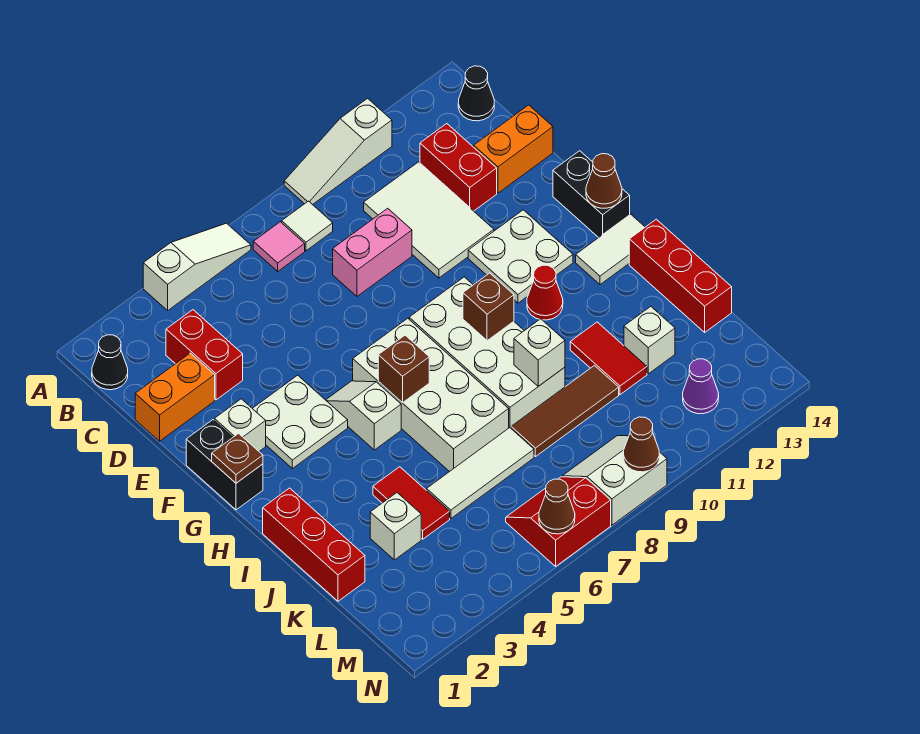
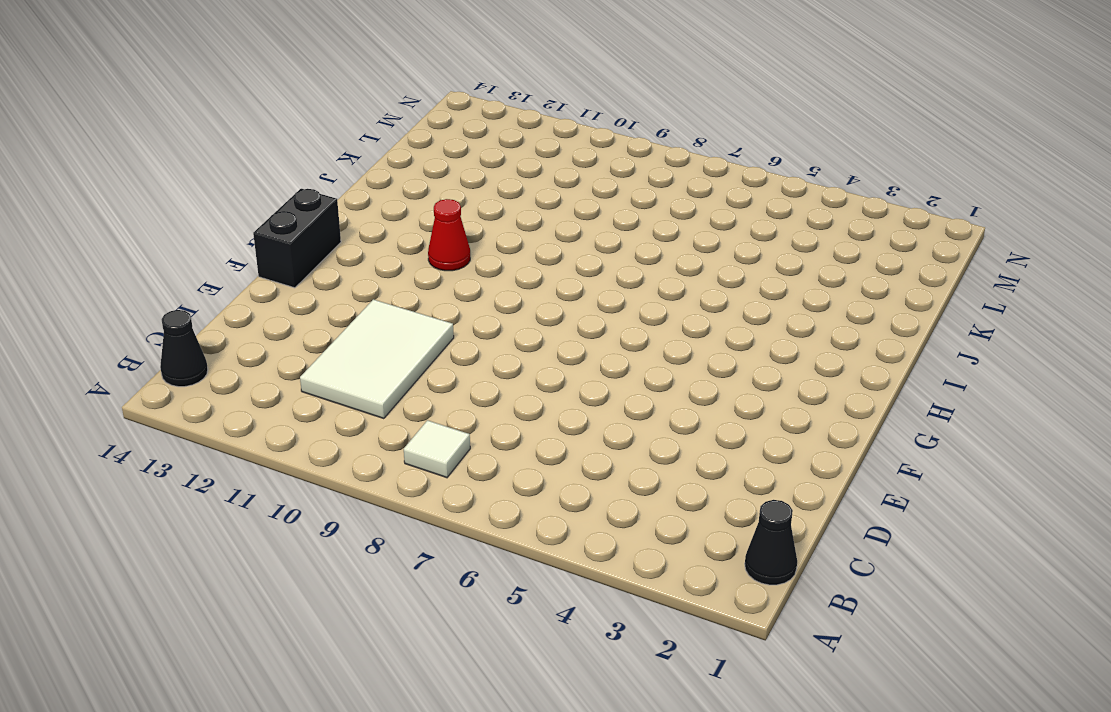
none -> white slope A4:A6 level 1 top 4
none -> white slope A9:A11 level 1 top 11
none -> pink tile B7 level 1
none -> red brick C3:D3 level 1

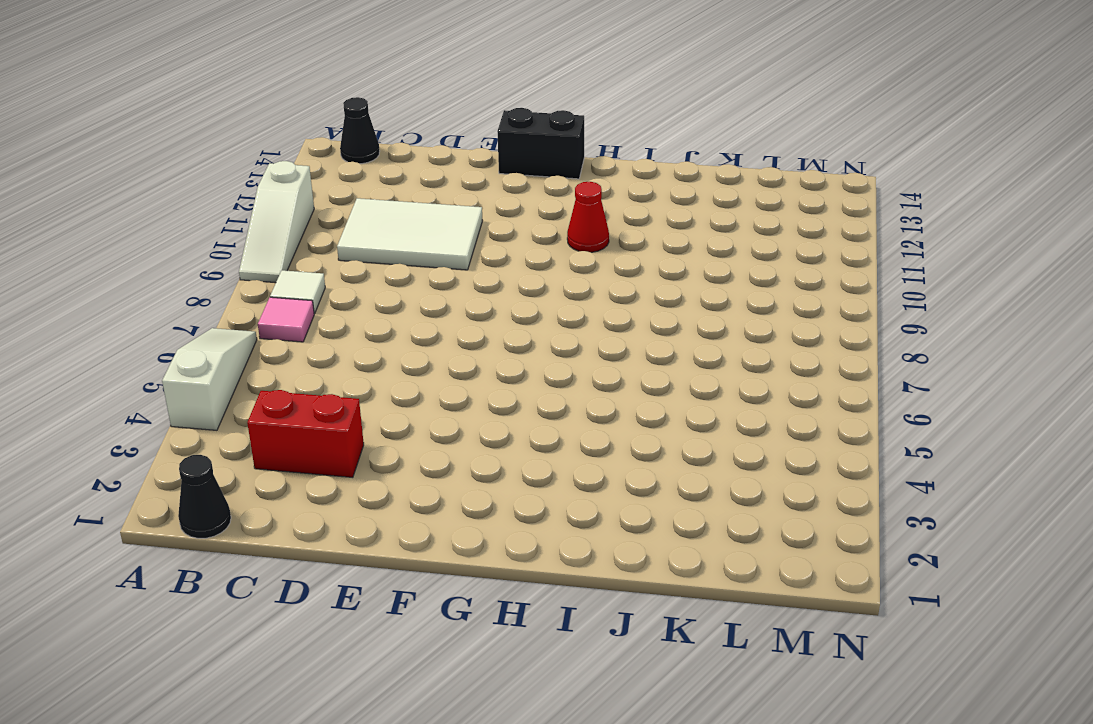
none -> red brick C12:D12 level 1
none -> orange brick D1:D2 level 1
none -> pink brick D8:D9 level 1
none -> orange brick D13:D14 level 1

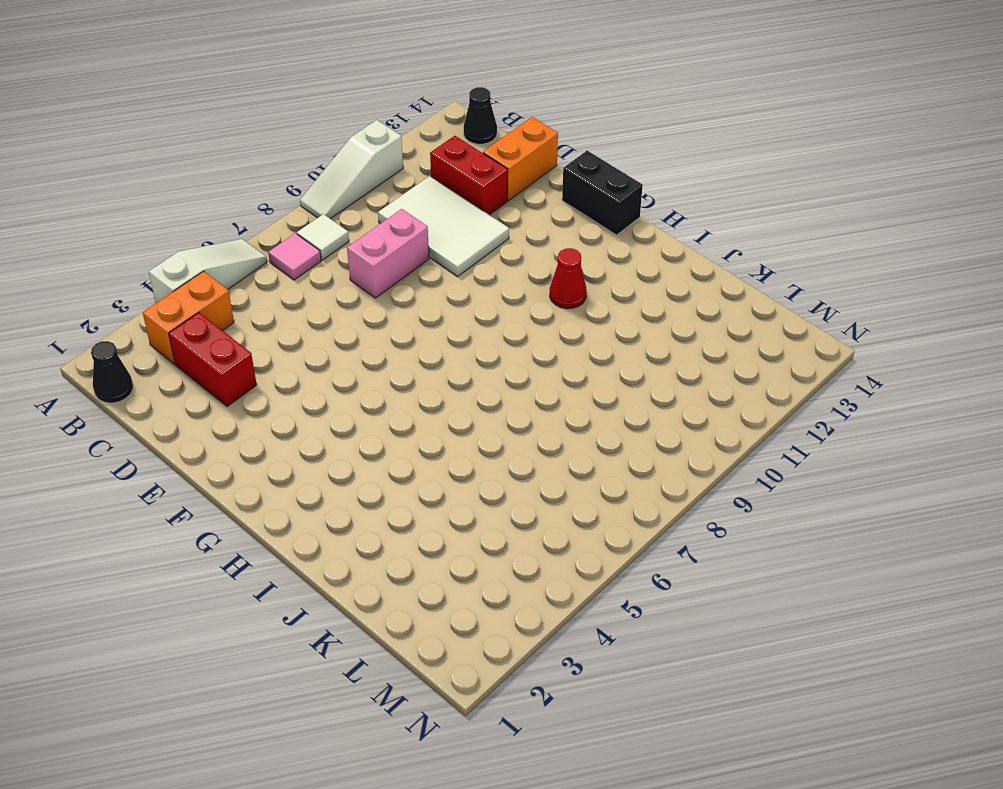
orange brick B3:B4 level 1 -> orange brick D1:D2 level 1
none -> black brick F1:G1 level 1
none -> white brick F2 level 1
none -> white plate F3:G4 level 1
none -> white plate F11:G12 level 1

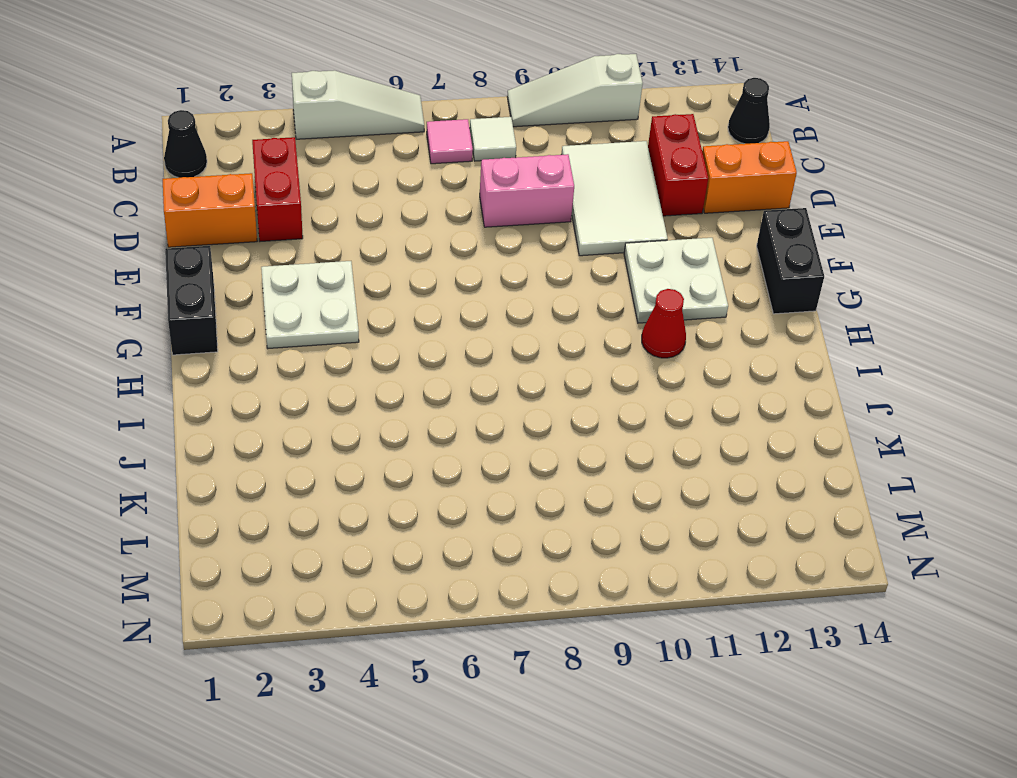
none -> white brick F2 level 1
none -> white slope G5:H5 level 1 top H
none -> white brick G6:J7 level 1
none -> white brick G8:J9 level 1

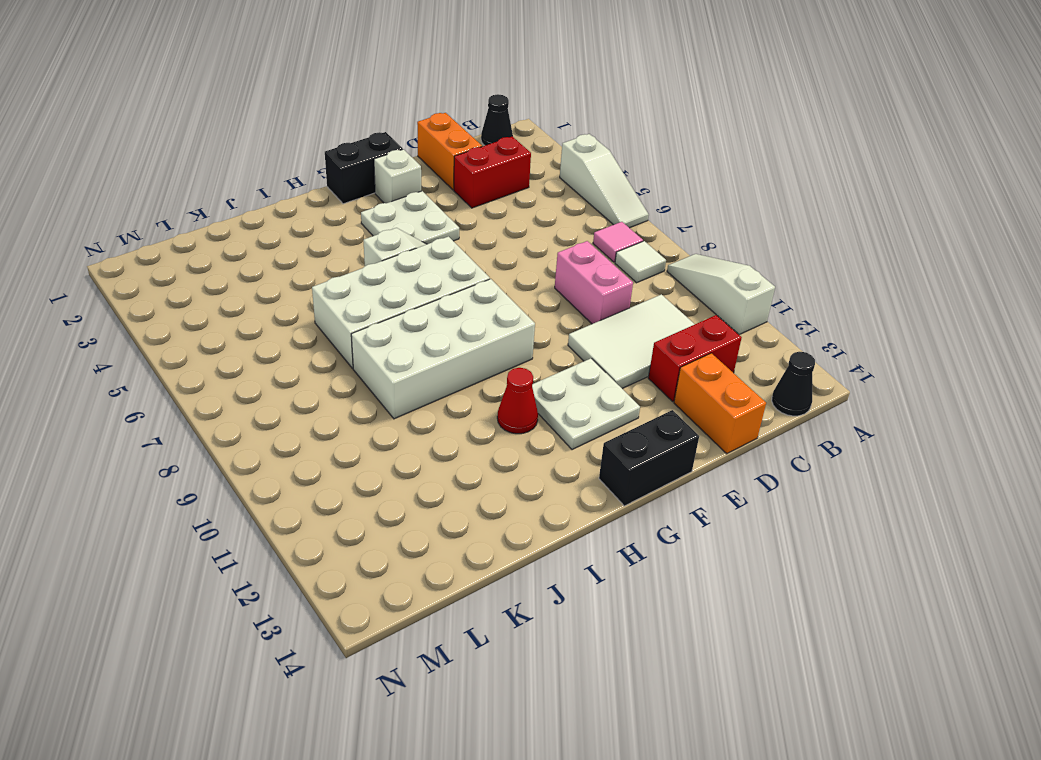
none -> white tile H13:H14 level 1
none -> red brick I1:K1 level 1
none -> red brick I14:K14 level 1
none -> red tile J4:K4 level 1

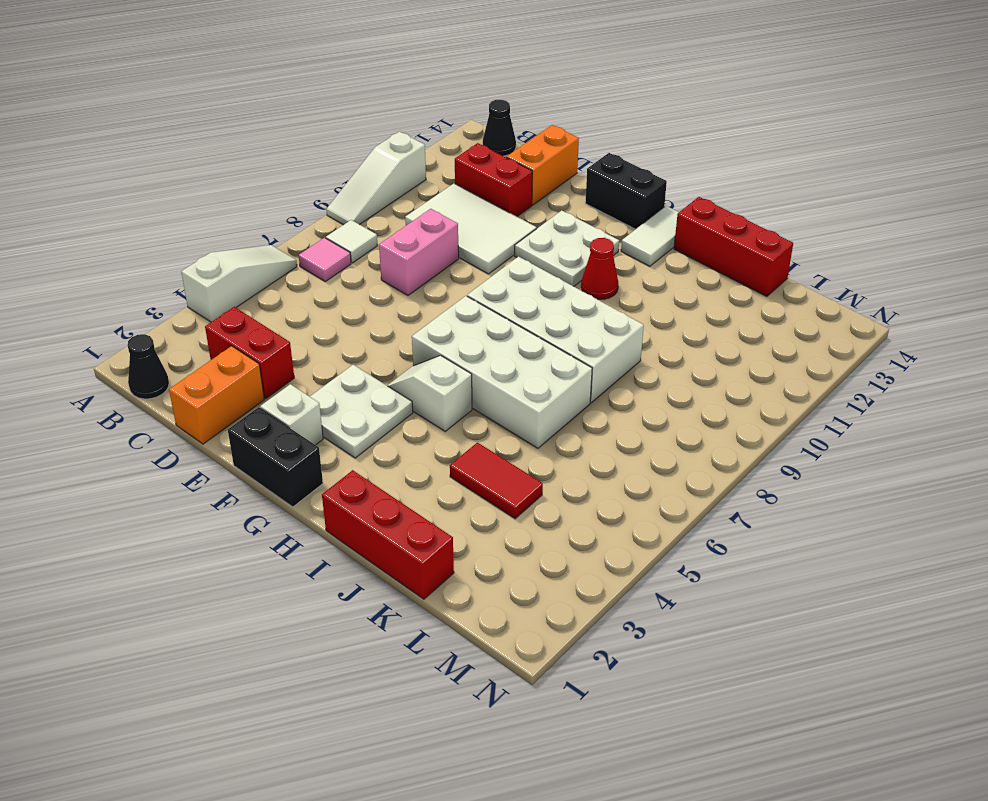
none -> red tile J11:K11 level 1
none -> white brick K3 level 1
none -> white tile K5:K7 level 1
none -> brown tile K8:K10 level 1

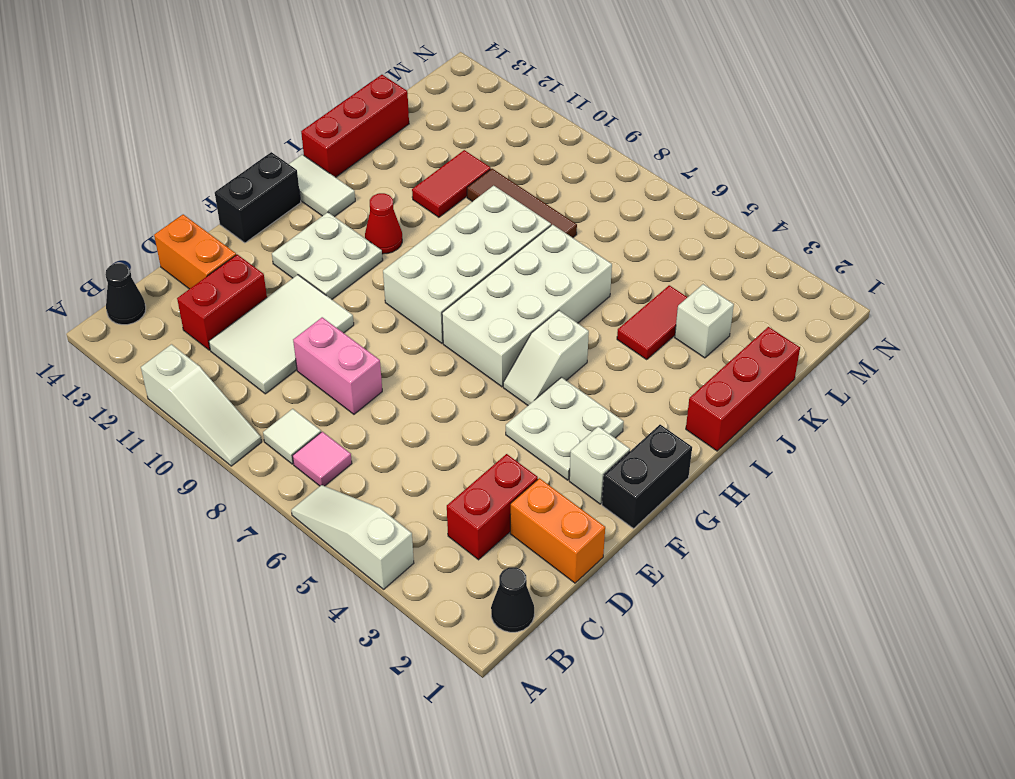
none -> white tile K5:K7 level 1
none -> white brick K12 level 1
none -> red slope M6:N7 level 1 top N
none -> white slope M8:N9 level 1 top N

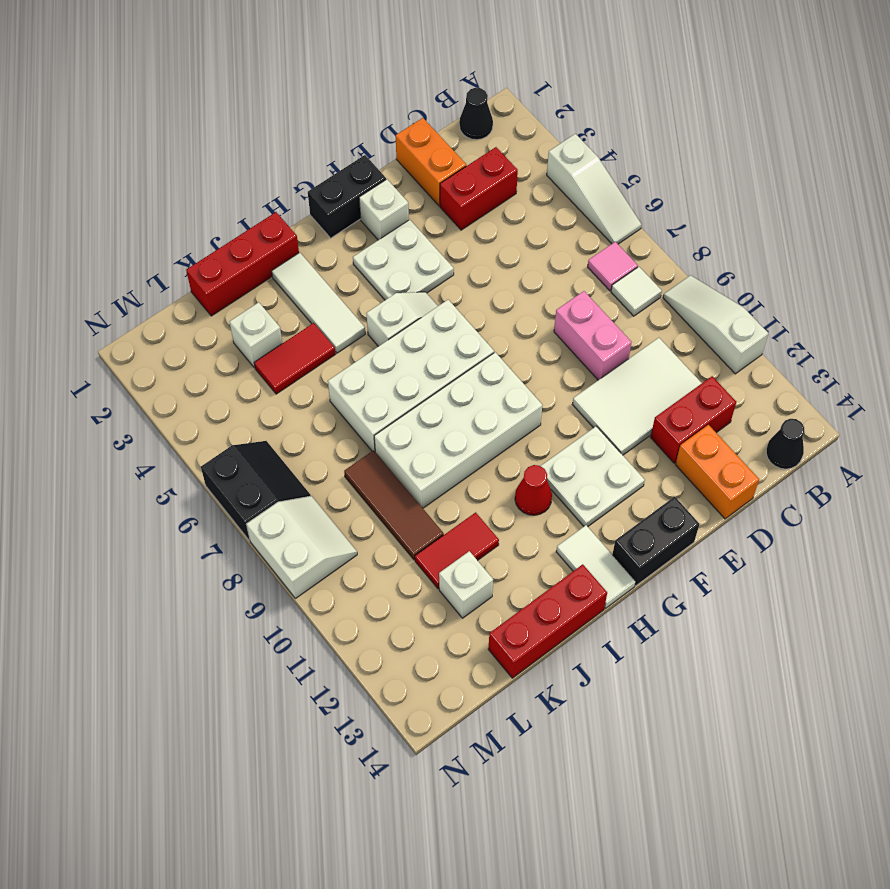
white tile I2:I4 level 1 -> white tile K5:K7 level 1
black slope M6:N7 level 1 top N -> red slope M6:N7 level 1 top N
none -> purple cone M12 level 1
none -> brown plate G1 level 2
none -> brown cone G14 level 2
none -> brown brick H6 level 2

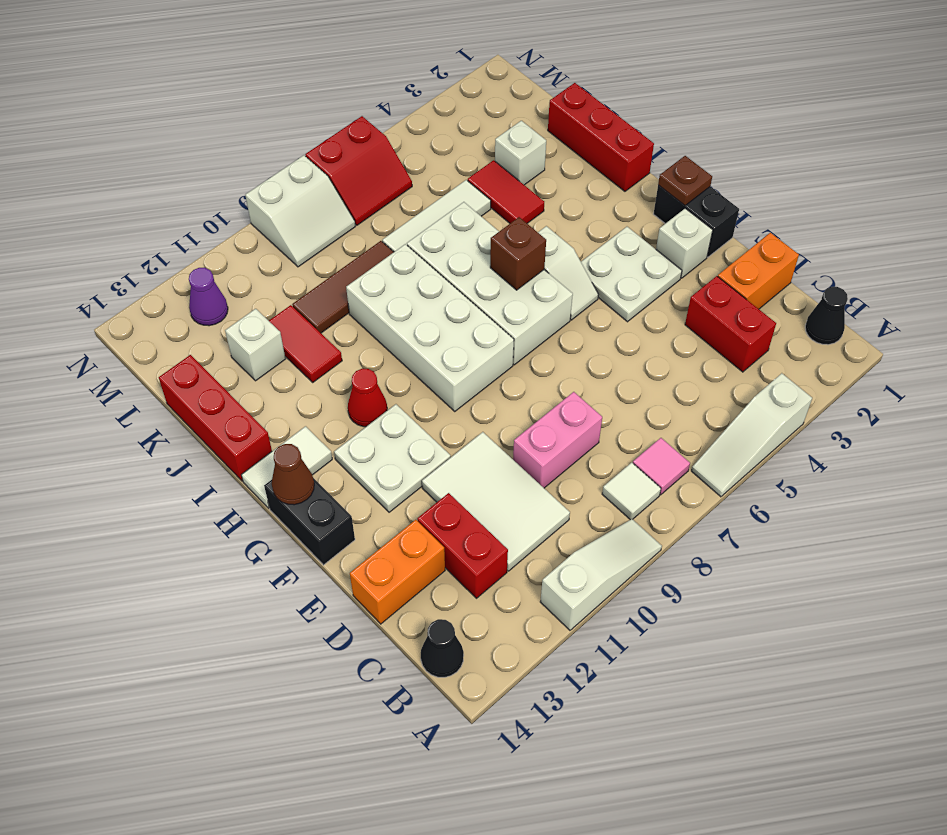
none -> brown brick H9 level 2
none -> white brick J9 level 2
none -> brown cone N6 level 2
none -> brown cone N9 level 2

